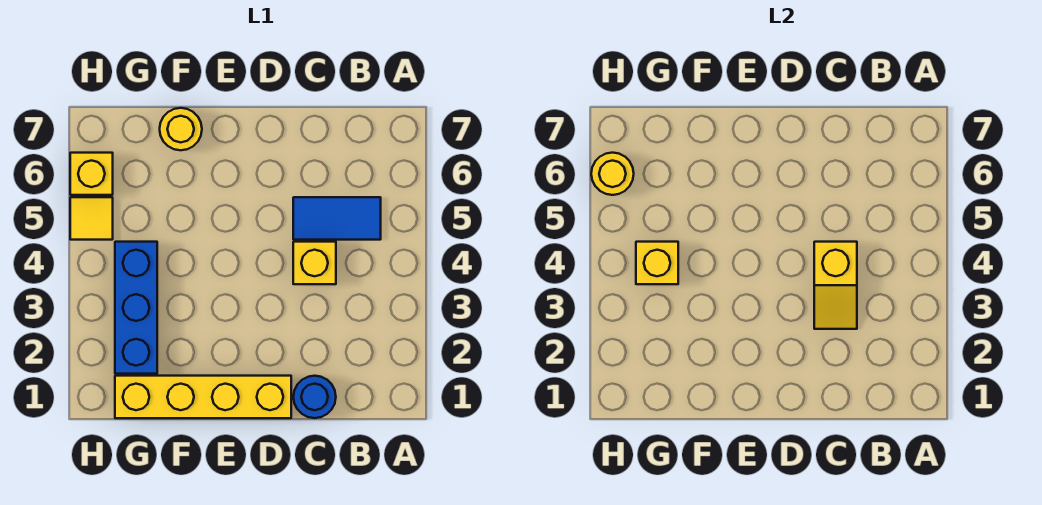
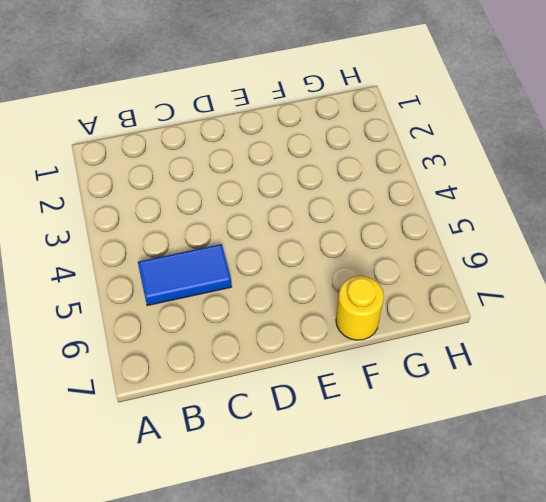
none -> blue round brick C1 level 1
none -> yellow brick C4 level 1

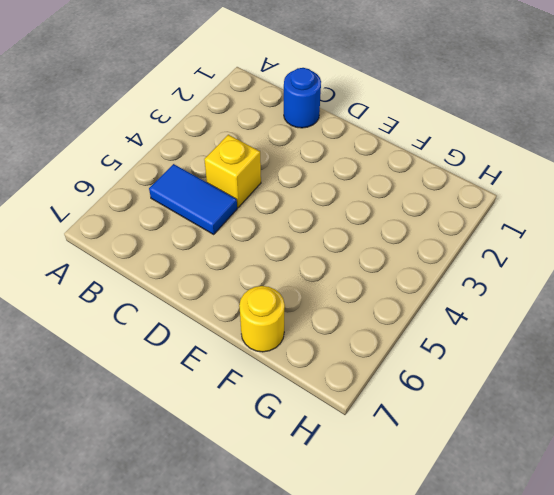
none -> yellow brick D1:G1 level 1
none -> blue brick G2:G4 level 1

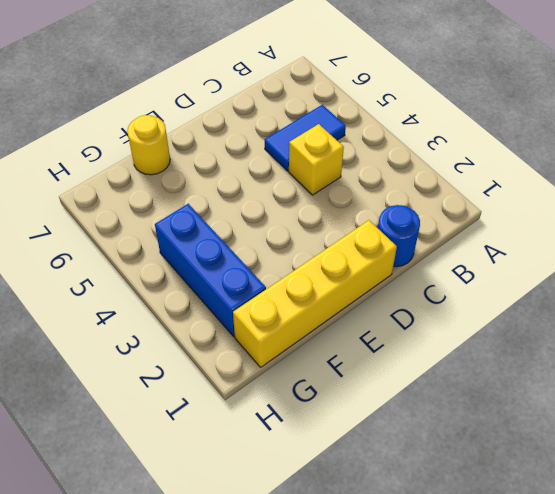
none -> yellow tile H5 level 1
none -> yellow brick H6 level 1

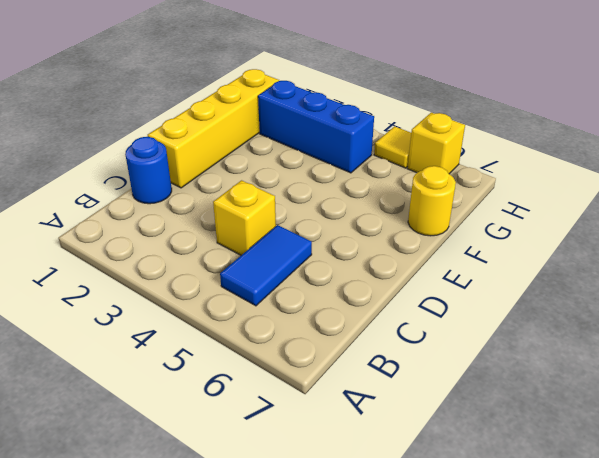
none -> yellow slope C3:C4 level 2 top 4
none -> yellow brick G4 level 2

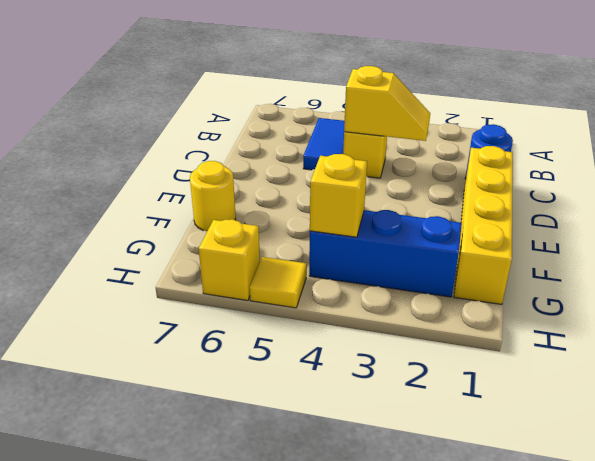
none -> yellow round brick H6 level 2

